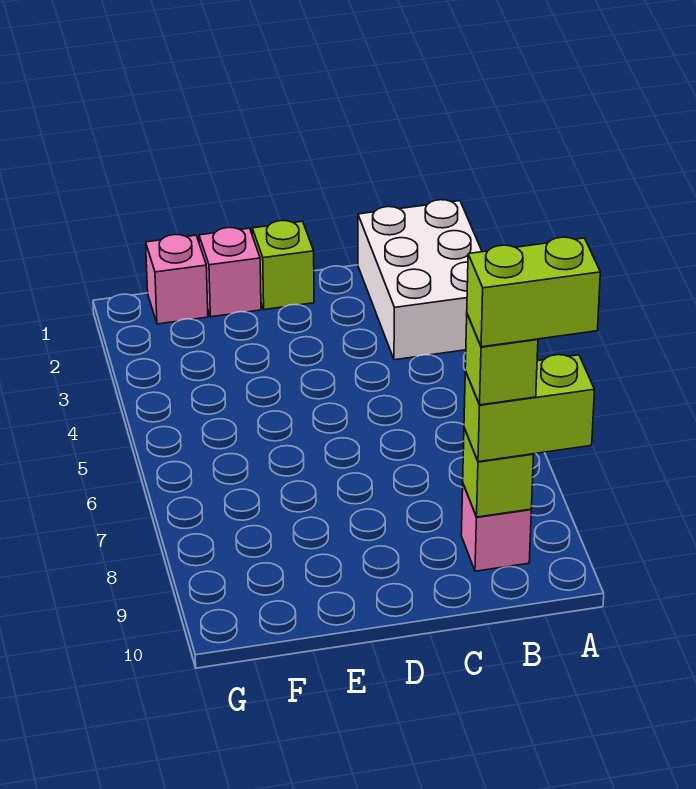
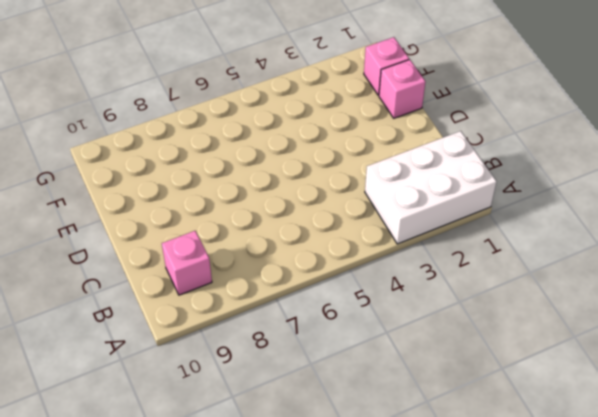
none -> lime brick D1 level 1
none -> lime brick B9 level 2

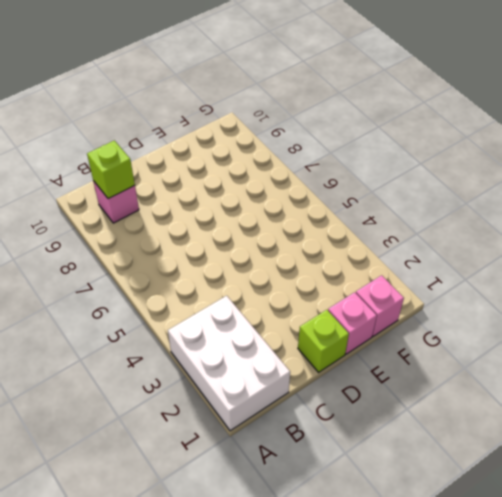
none -> lime brick A9:B9 level 3
none -> lime brick B9 level 4

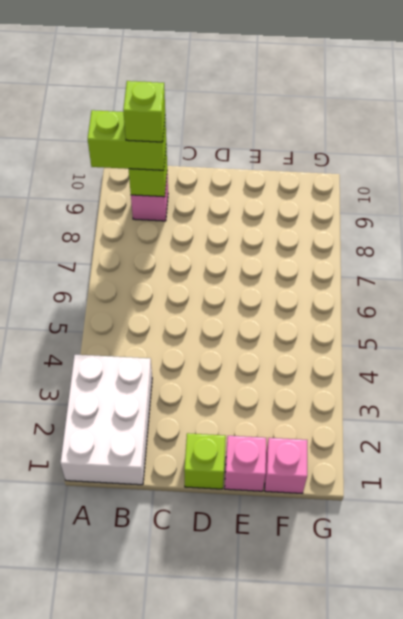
none -> lime brick A9:B9 level 5

